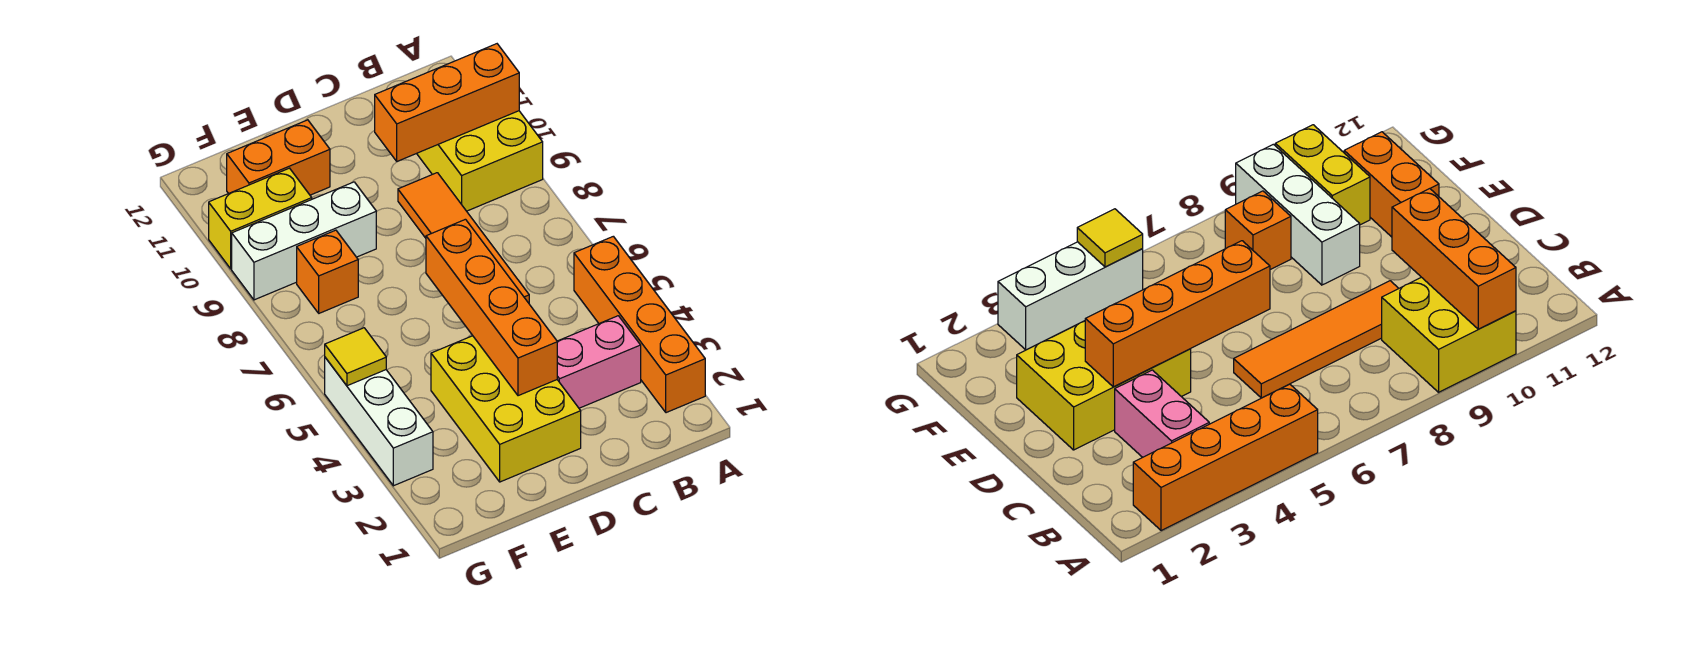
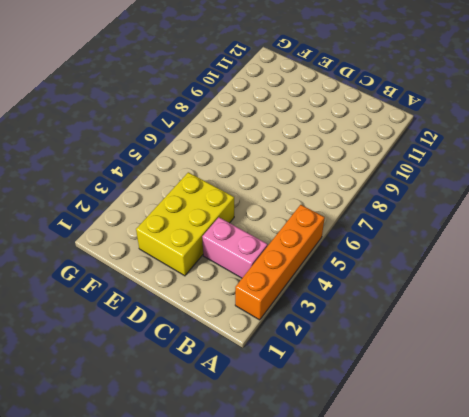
none -> yellow brick A9:B10 level 1
none -> orange tile C6:C9 level 1
none -> white brick E9:G9 level 1

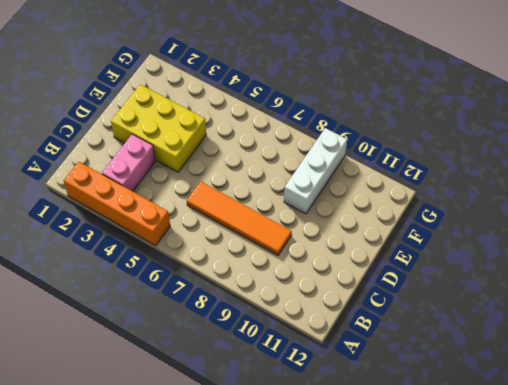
none -> yellow brick A9:B10 level 1
none -> orange brick E11:F11 level 1
none -> orange brick F8 level 1

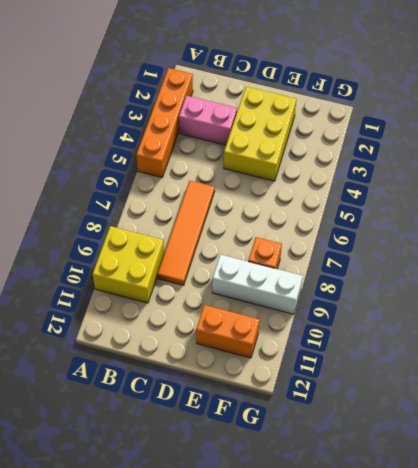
none -> yellow brick F10:G10 level 1
none -> white brick G3:G5 level 1
none -> orange brick A10:C10 level 2

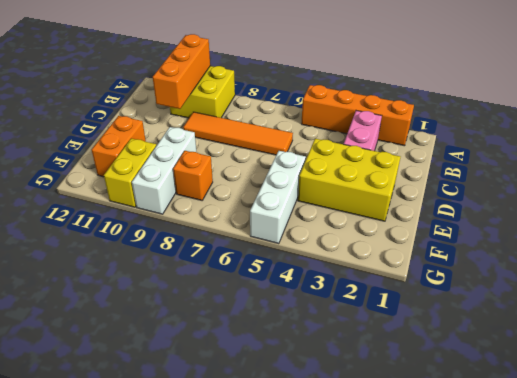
white brick E5:G5 level 1 -> white brick G3:G5 level 1
none -> orange brick D3:D6 level 2
none -> yellow tile G5 level 2

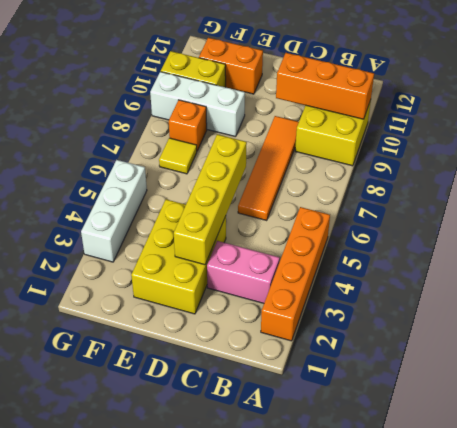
yellow brick D3:D6 level 2 -> orange brick D3:D6 level 2
yellow tile F7 level 1 -> yellow tile G5 level 2

